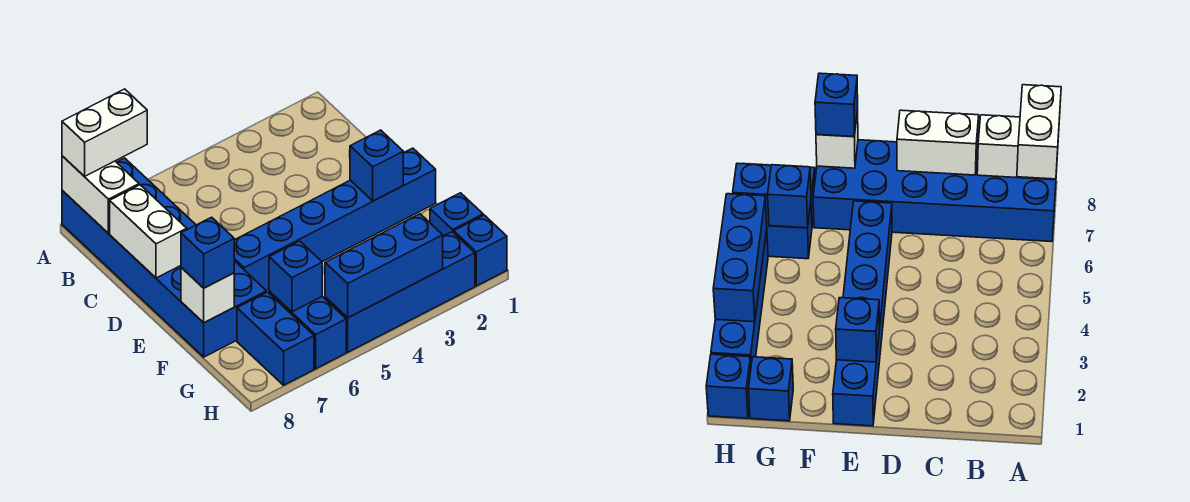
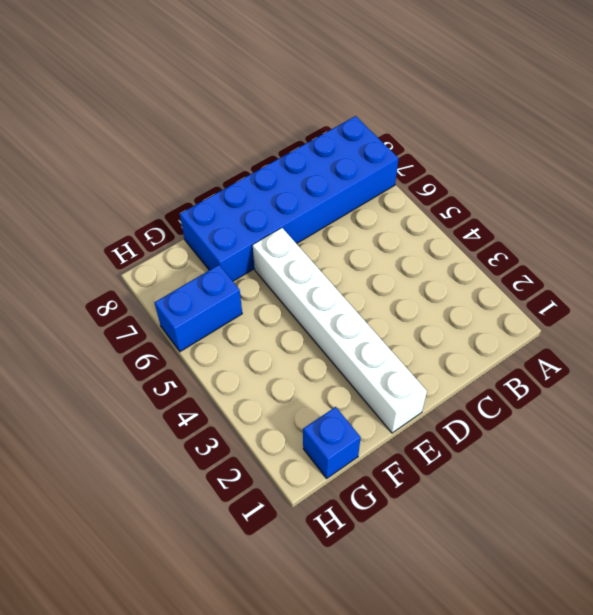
white brick E1:E6 level 1 -> blue brick E1:E6 level 1
none -> blue brick G7:H7 level 1
none -> blue brick H1 level 1
none -> blue brick H2:H5 level 1

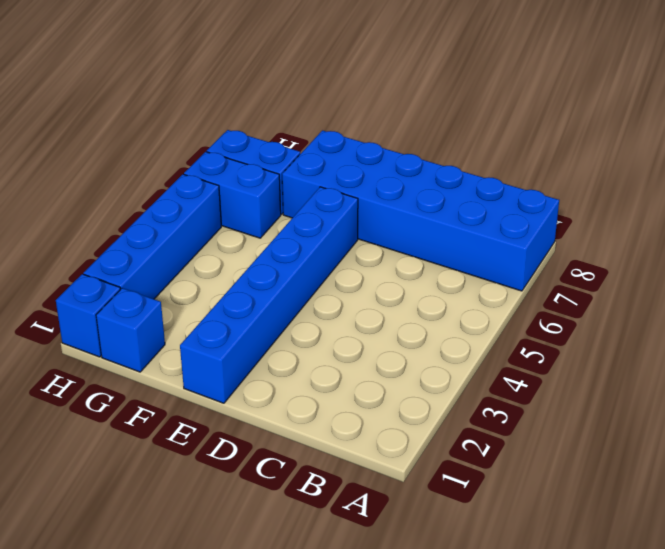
none -> white brick A8:B8 level 2
none -> white brick C8:D8 level 2
none -> blue brick E2 level 2

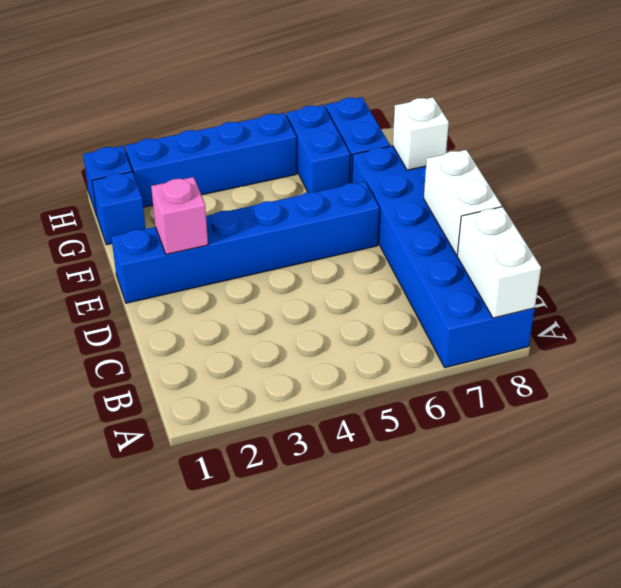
pink brick E2 level 2 -> blue brick E2 level 2
none -> blue brick G6 level 2
none -> blue brick H3:H5 level 2
none -> white brick A7:A8 level 3

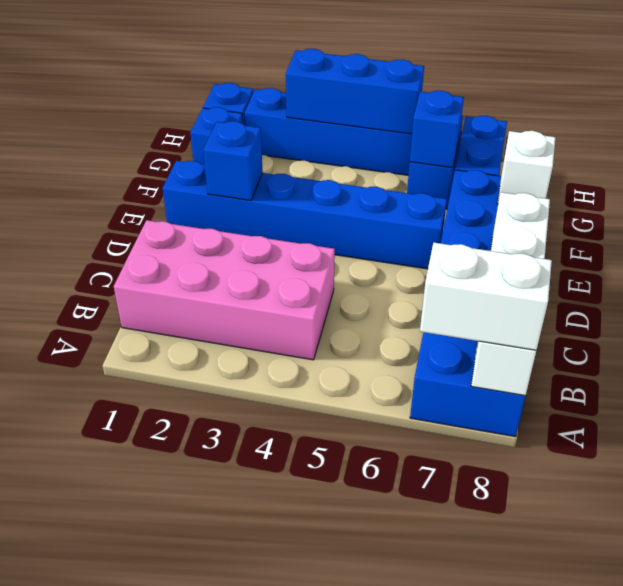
pink brick B1:C4 level 1 -> none
none -> blue brick F8 level 3

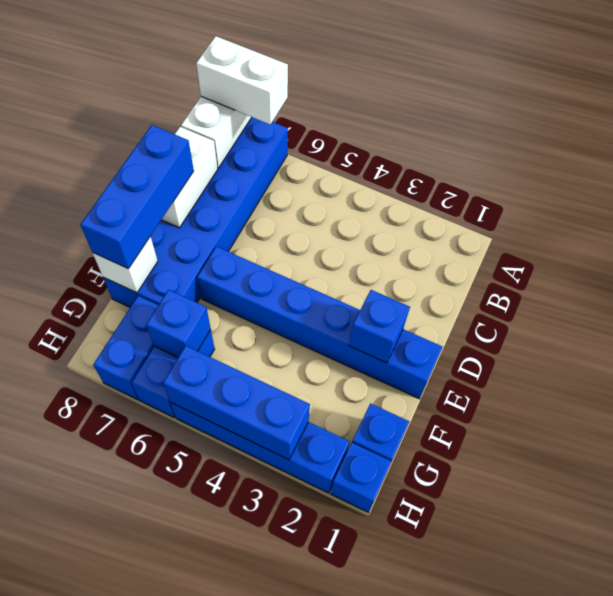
blue brick D8:F8 level 3 -> blue brick F8 level 3

